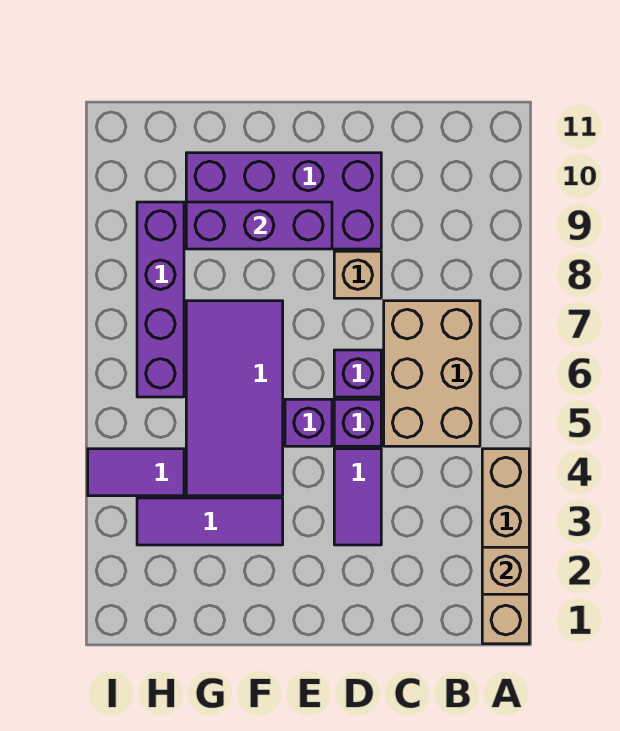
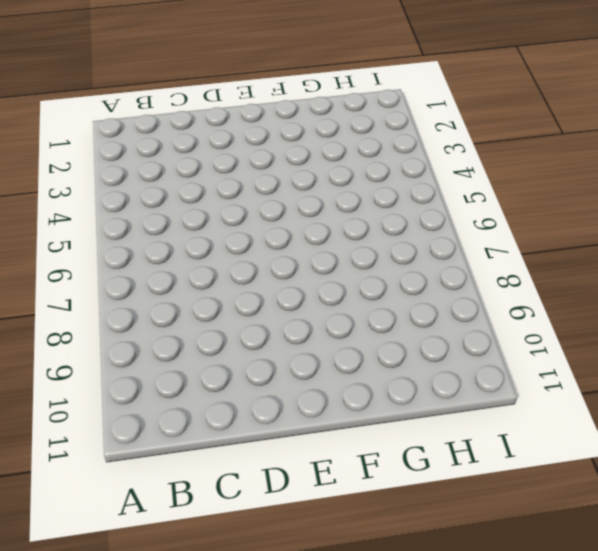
none -> tan brick A1:A4 level 1
none -> tan brick B5:C7 level 1
none -> purple tile D3:D4 level 1

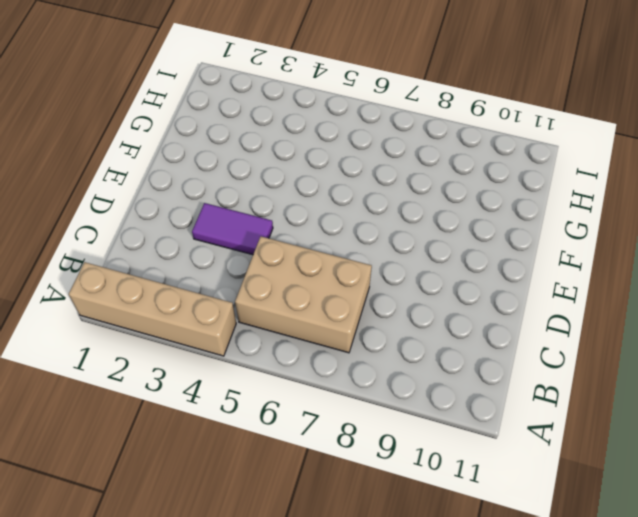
none -> purple brick D5 level 1
none -> purple brick D6 level 1
none -> tan brick D8 level 1

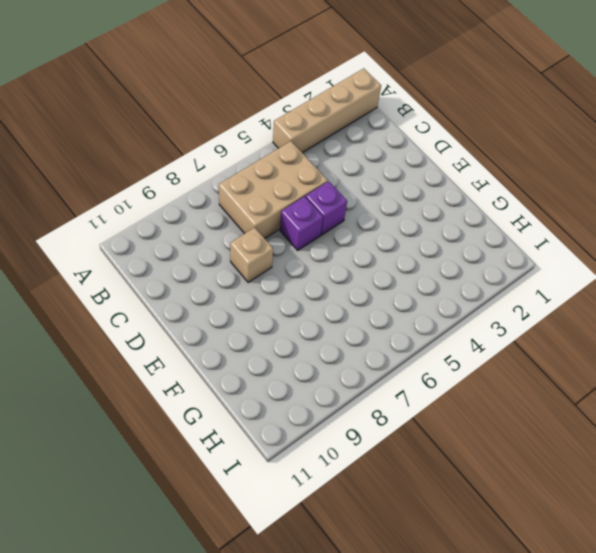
none -> purple tile D3:D4 level 1
none -> purple brick D9:G10 level 1
none -> purple brick E5 level 1

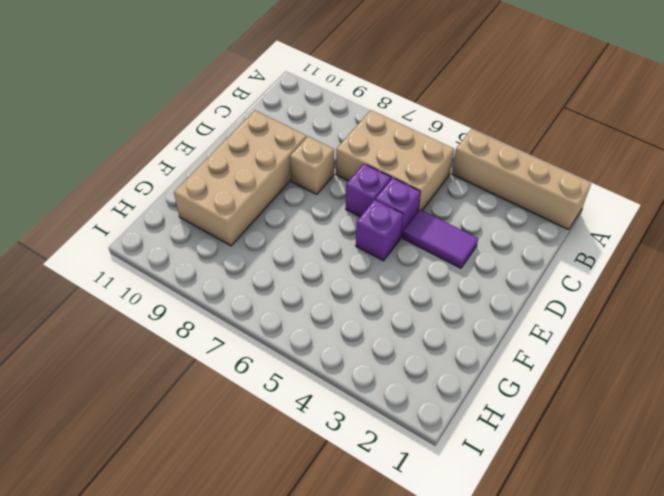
tan brick D9:G10 level 1 -> purple brick D9:G10 level 1
none -> purple tile F3:H3 level 1
none -> purple tile F4:G7 level 1
none -> purple tile H4:I4 level 1

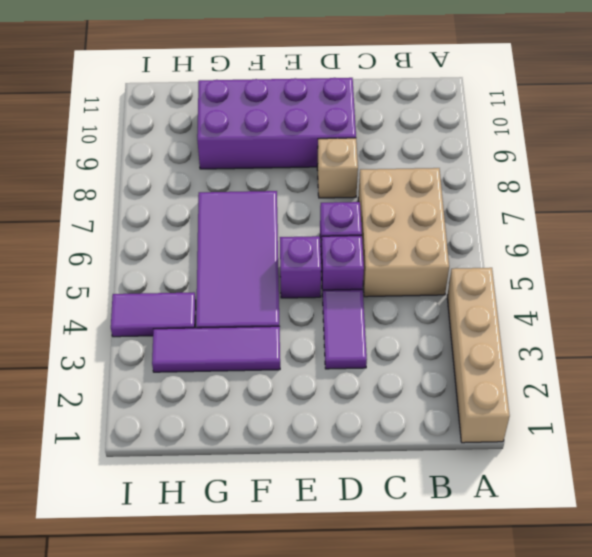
none -> purple brick H6:H9 level 1
none -> tan brick A2 level 2
none -> purple brick E9:G9 level 2

